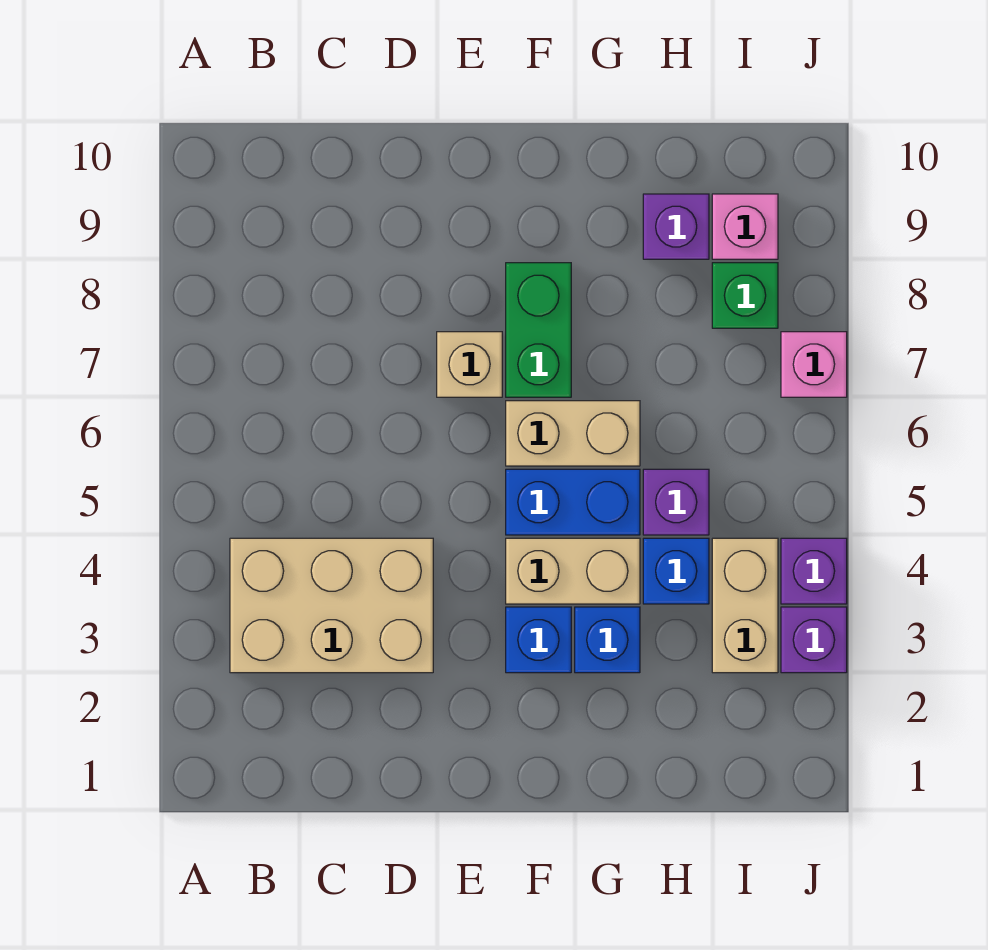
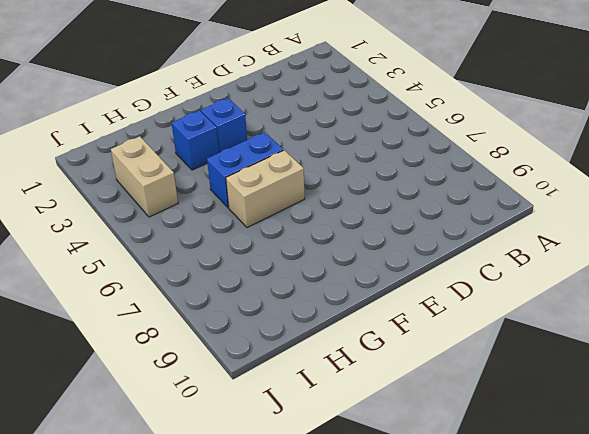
none -> tan brick B3:D4 level 1
none -> tan brick E7 level 1
none -> tan brick F4:G4 level 1

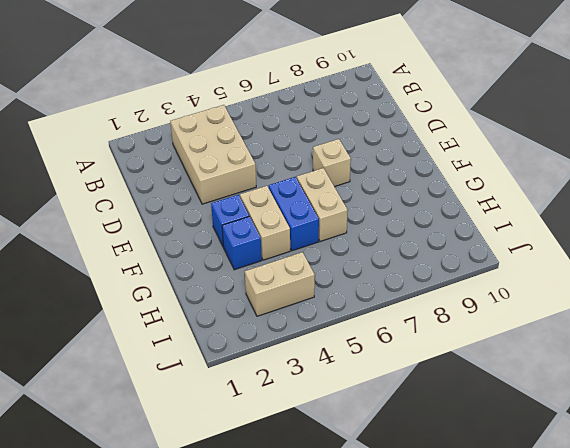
none -> green brick F7:F8 level 1
none -> blue brick H4 level 1
none -> purple brick H5 level 1

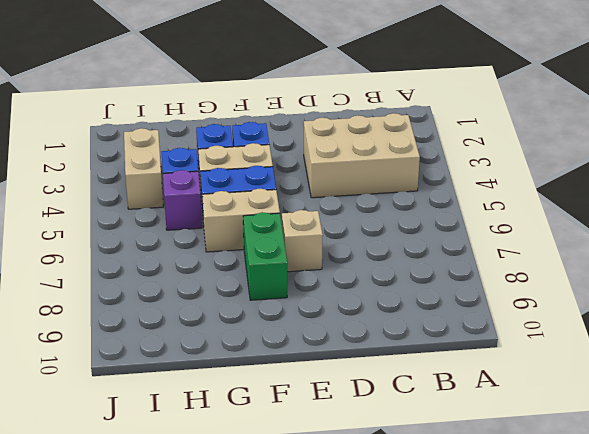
none -> purple brick H9 level 1
none -> green brick I8 level 1
none -> pink brick I9 level 1

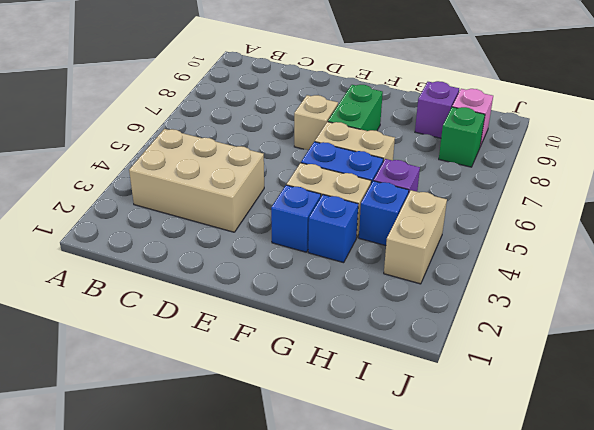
none -> purple brick J3 level 1
none -> purple brick J4 level 1
none -> pink brick J7 level 1

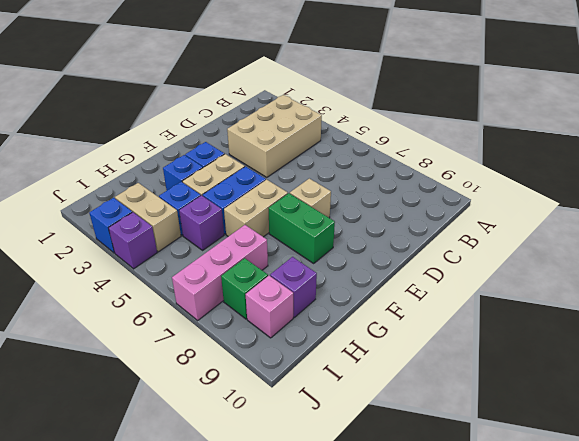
pink brick H7:J7 level 1 -> pink brick J7 level 1
blue brick J3 level 1 -> purple brick J3 level 1

